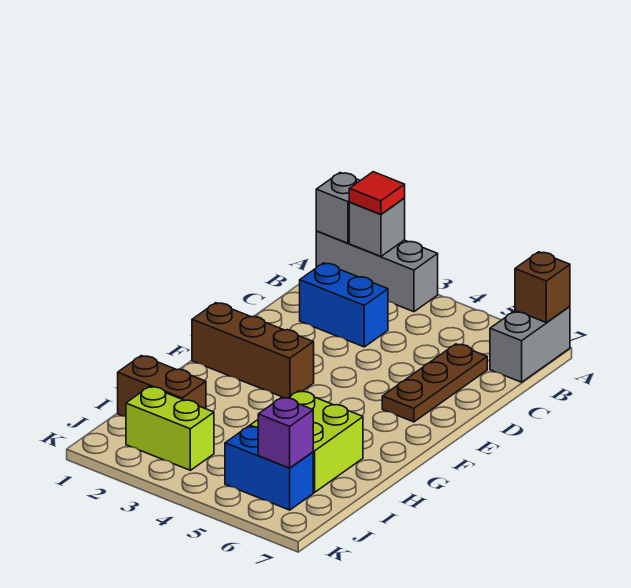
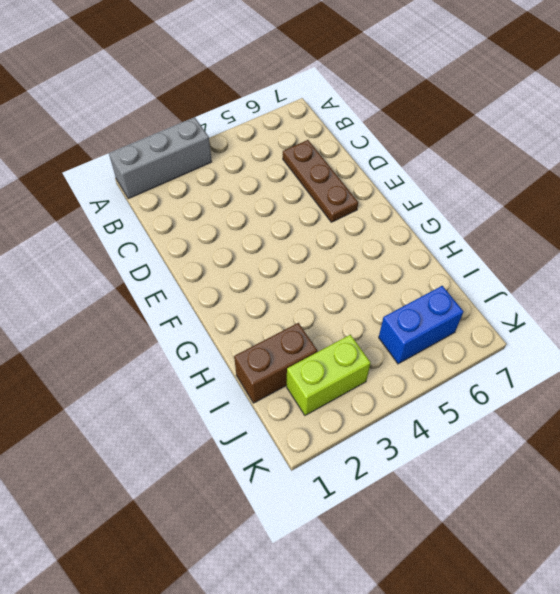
none -> grey brick A7:B7 level 1
none -> blue brick C2:C3 level 1
none -> brown brick F1:F3 level 1

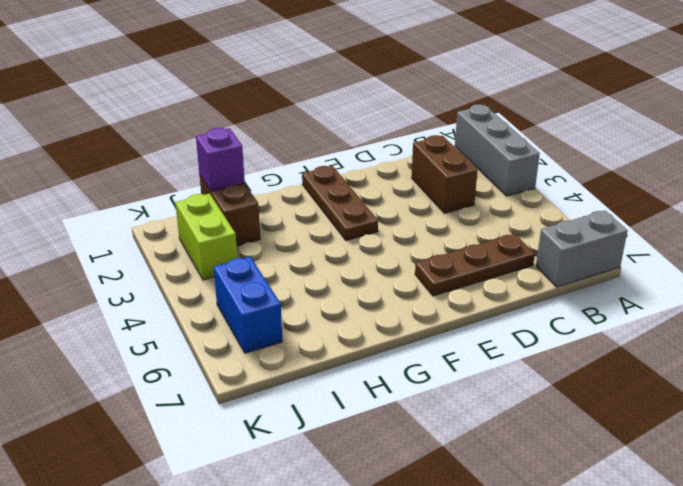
brown brick C2:C3 level 1 -> blue brick C2:C3 level 1
brown plate F1:F3 level 1 -> brown brick F1:F3 level 1
purple brick I1 level 2 -> purple brick J6 level 2
none -> lime brick H5:I6 level 1
none -> grey brick A1 level 2
none -> grey brick A2 level 2

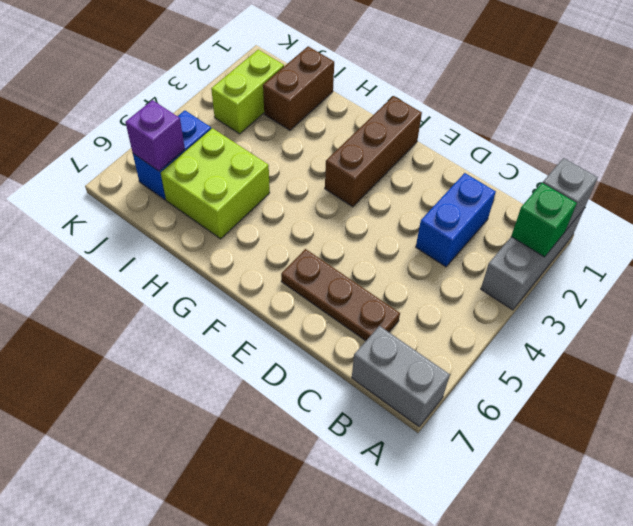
green brick A2 level 2 -> grey brick A2 level 2
none -> brown brick A7 level 2
none -> red tile A2 level 3

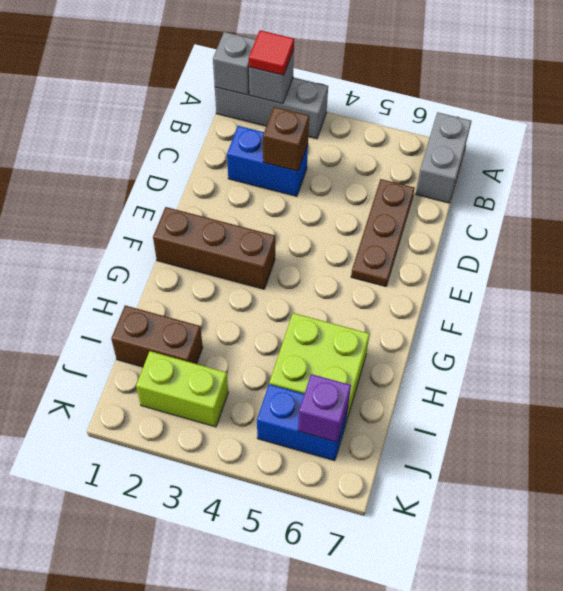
brown brick C3 level 2 -> brown brick A7 level 2

